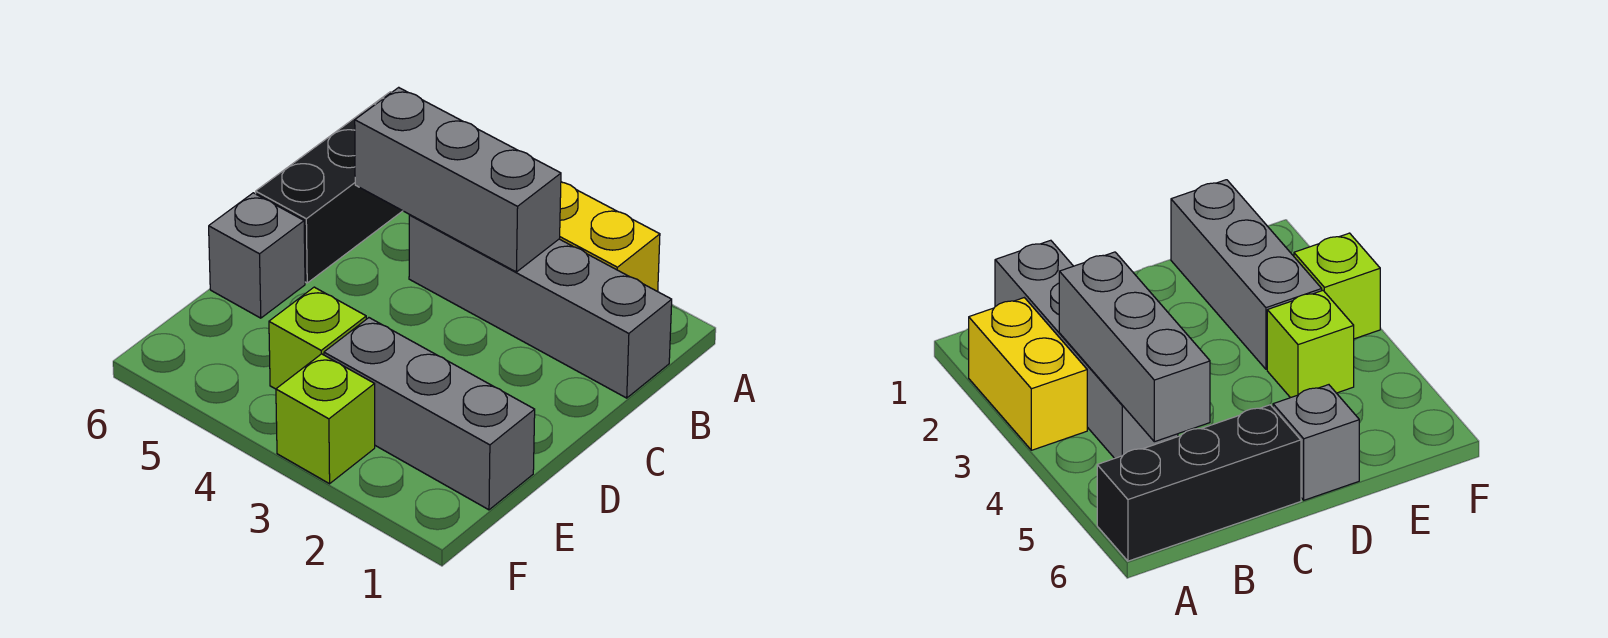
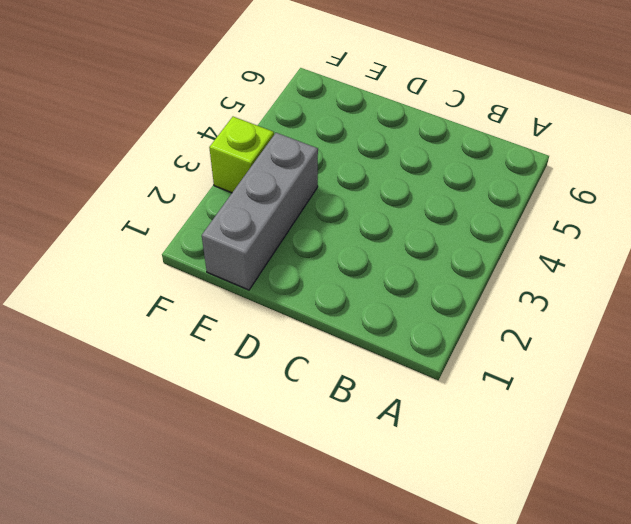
none -> yellow brick A2:A3 level 1
none -> black brick A6:C6 level 1

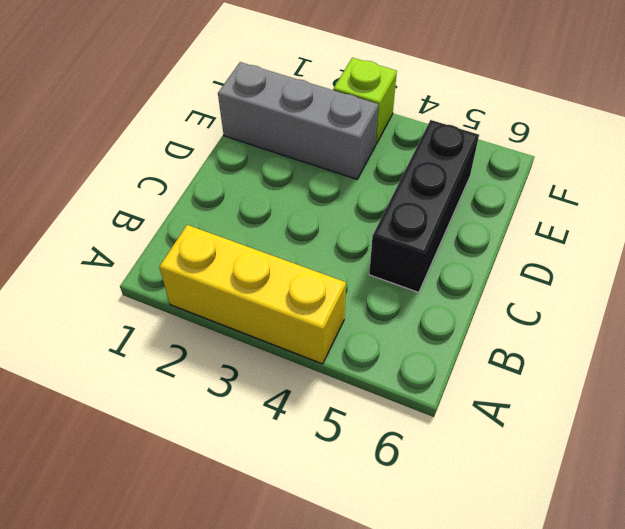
yellow brick A2:A4 level 1 -> yellow brick A2:A3 level 1
black brick C5:E5 level 1 -> black brick A6:C6 level 1
none -> grey brick B1:B4 level 1
none -> grey brick D6 level 1

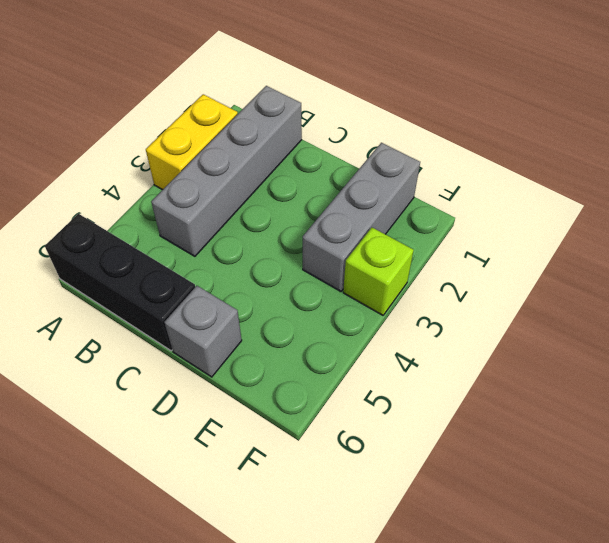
none -> lime brick E4 level 1
none -> grey brick B3:B5 level 2

